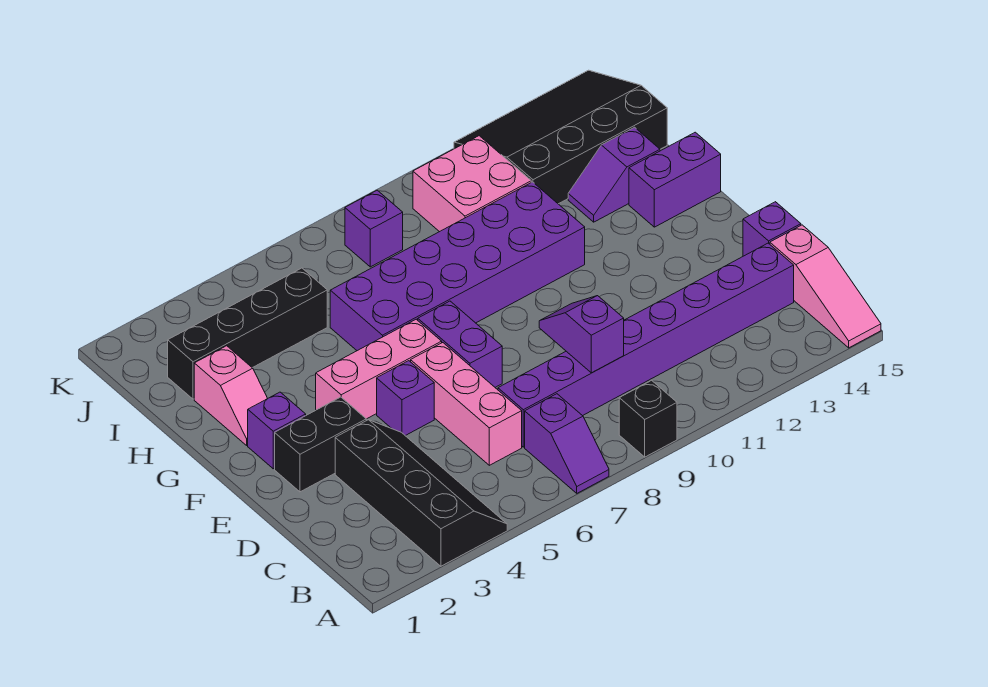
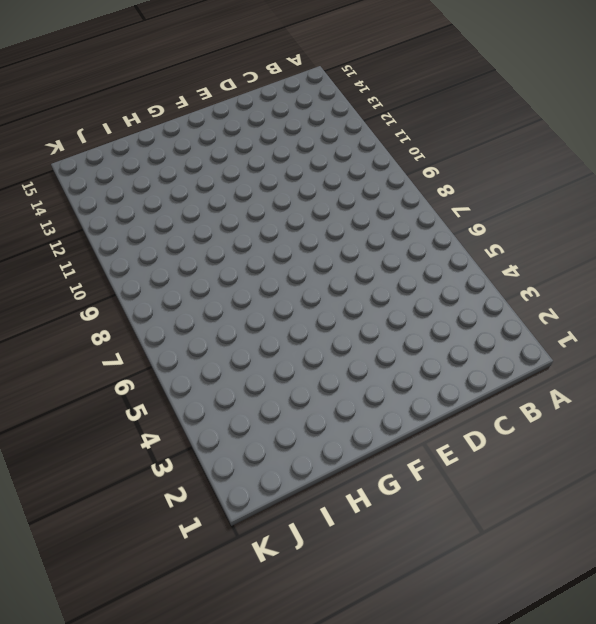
none -> black slope A3:D4 level 1 top 3
none -> purple slope A7:B7 level 1 top B
none -> black brick A9 level 1

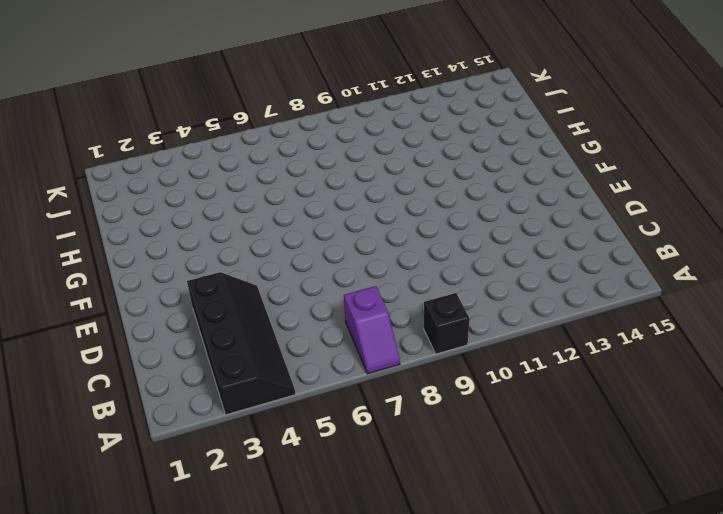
none -> pink slope A15:C15 level 1 top C
none -> pink brick C6:E6 level 1
none -> purple brick C7:C14 level 1

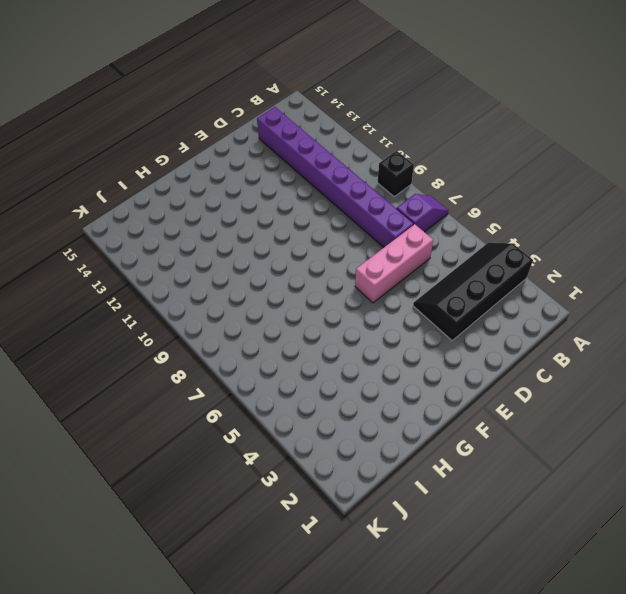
none -> pink slope A15:C15 level 1 top C
none -> purple brick D15 level 1
none -> black brick E2:E3 level 1

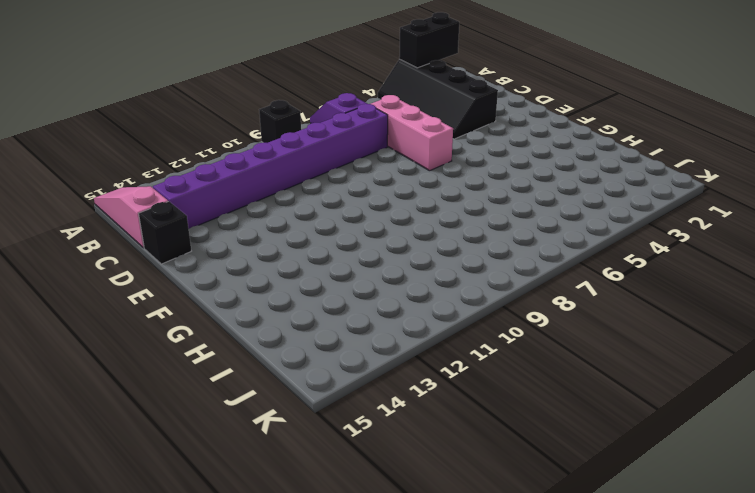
black brick A2:A3 level 2 -> black brick E2:E3 level 1
black brick D15 level 1 -> purple brick D15 level 1
none -> purple brick E5 level 1
none -> purple brick E7:F7 level 1
none -> purple brick F2 level 1

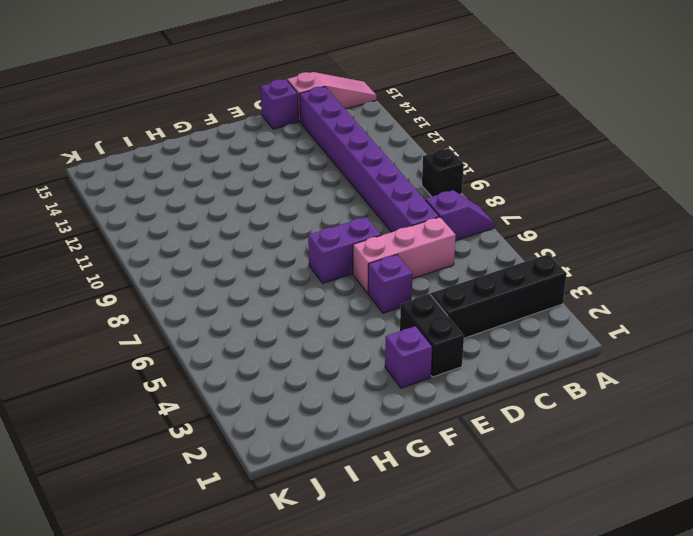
none -> pink brick F4:F6 level 1
none -> pink slope G2:H2 level 1 top H
none -> purple brick G6:H11 level 1

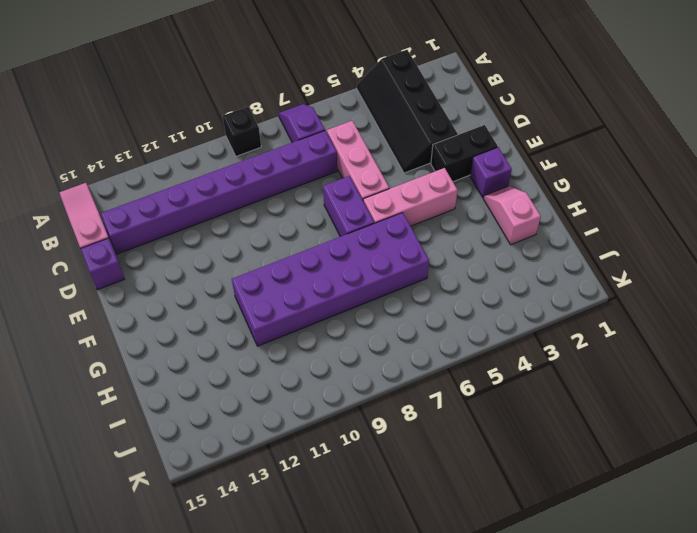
none -> purple brick E5 level 1
none -> purple brick G14:G15 level 1
none -> purple slope H13:H14 level 1 top 14

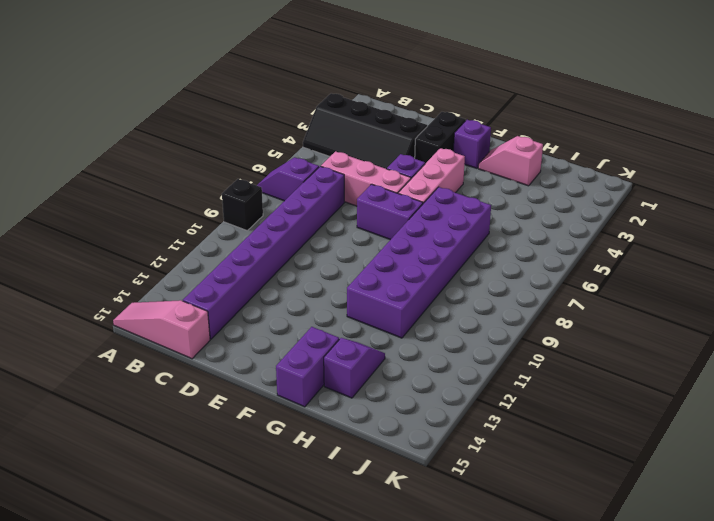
none -> purple brick D15 level 1
none -> black brick I2:I5 level 1
none -> pink brick I10:J11 level 1

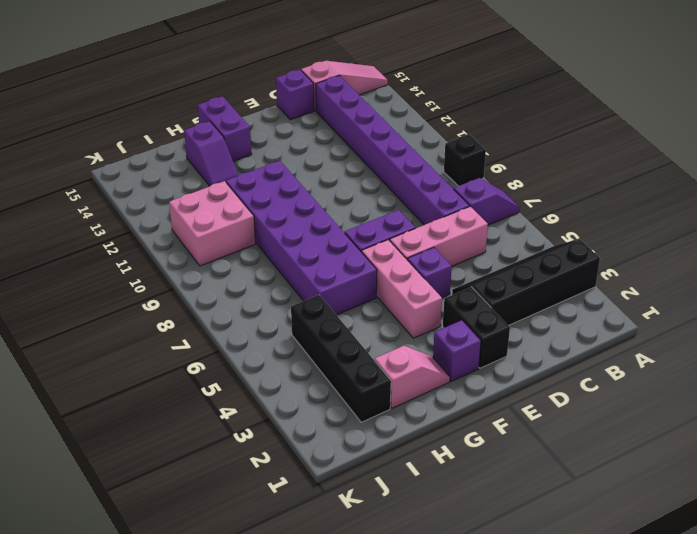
none -> black slope I12:K15 level 1 top I
none -> purple brick J8 level 1
none -> purple slope C9:D9 level 2 top C

